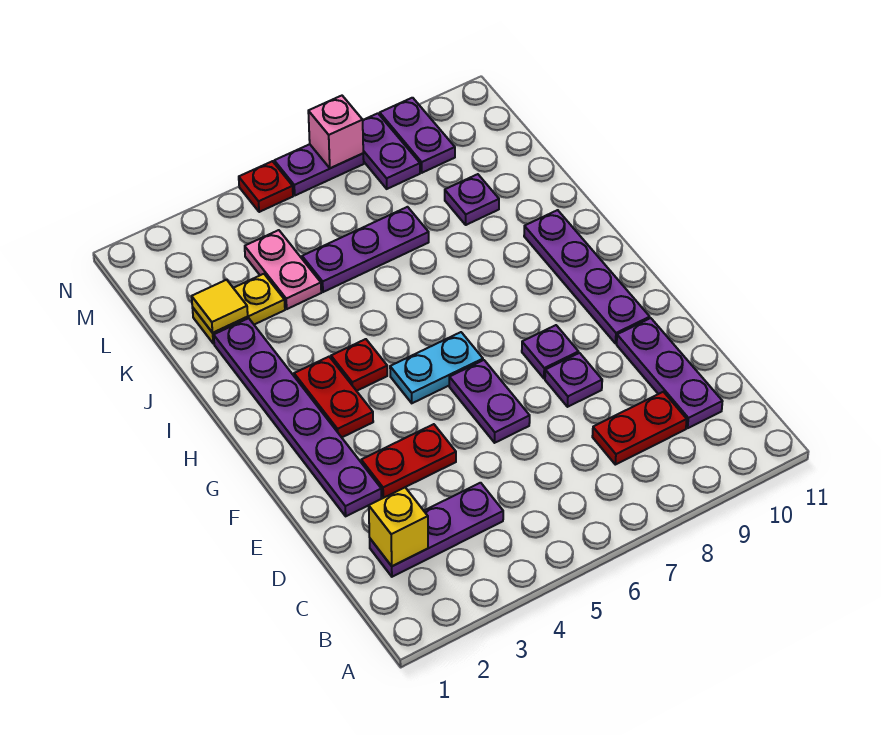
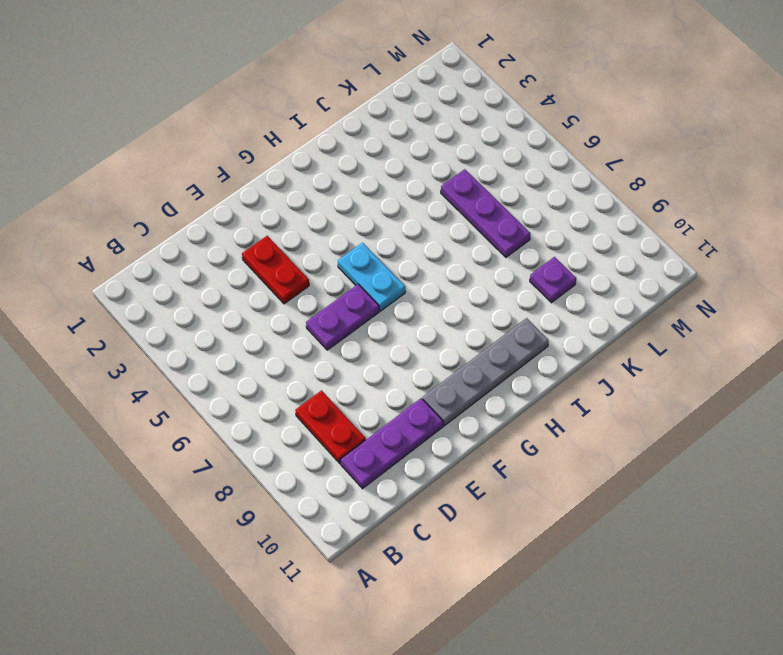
grey plate F10:I10 level 1 -> purple plate F10:I10 level 1
none -> purple plate C2:C4 level 1
none -> purple plate E2:J2 level 1
none -> purple plate E8 level 1

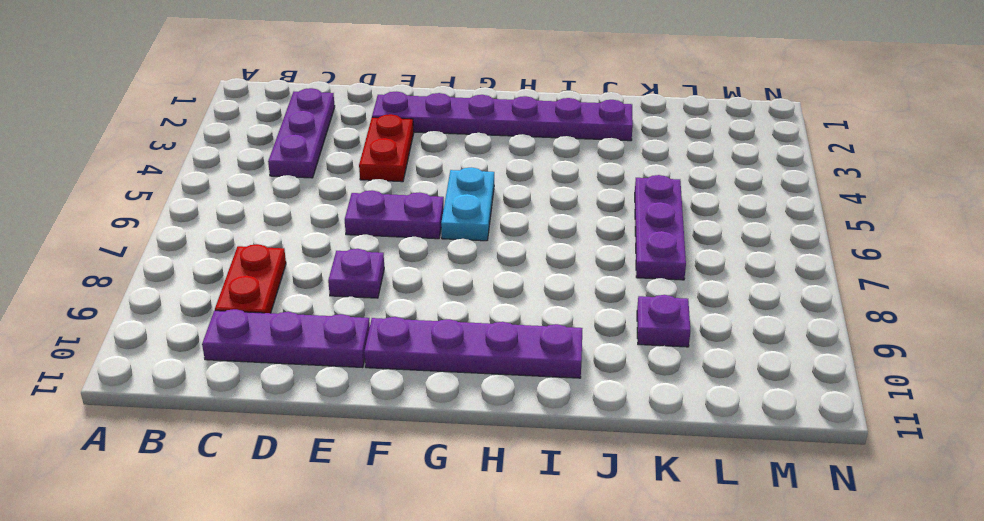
none -> purple plate F8 level 1
none -> red plate G3:H3 level 1
none -> red plate H4 level 1

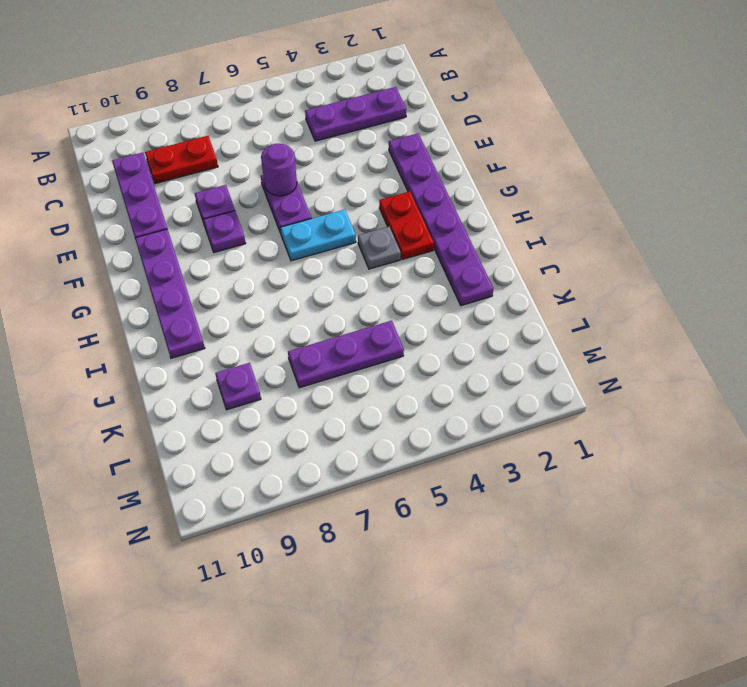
purple round brick E6 level 2 -> none
grey plate H4 level 1 -> red plate H4 level 1
none -> red plate E3:E4 level 1
none -> yellow plate K2:K3 level 1
none -> pink plate K4:L4 level 1

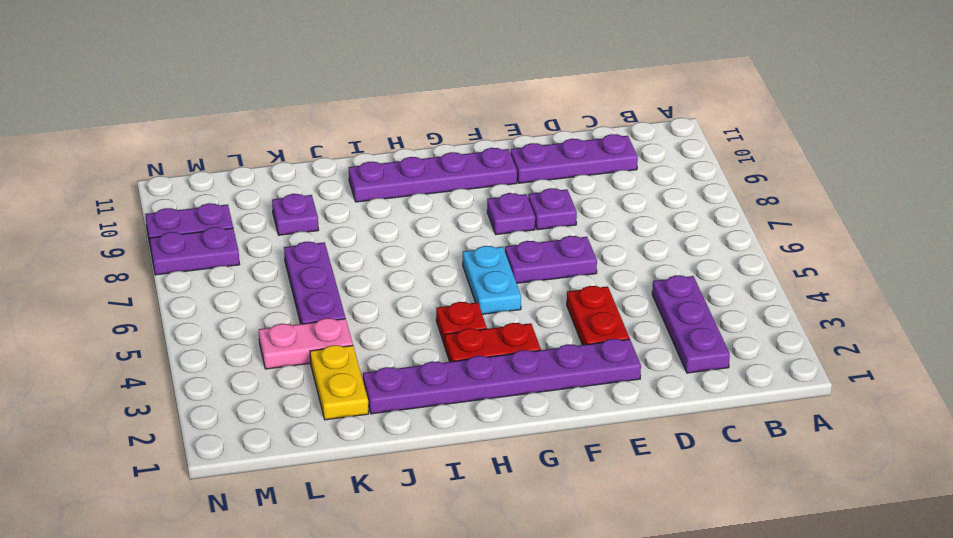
none -> red plate C8:C9 level 1
none -> red plate N5 level 1
none -> purple plate N6:N7 level 1

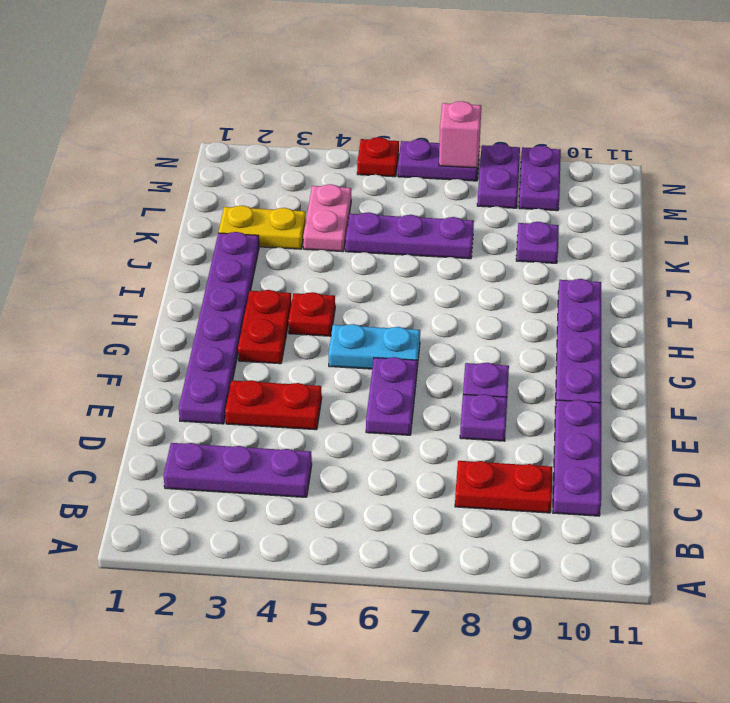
none -> yellow brick C2 level 2
none -> yellow tile K2 level 2

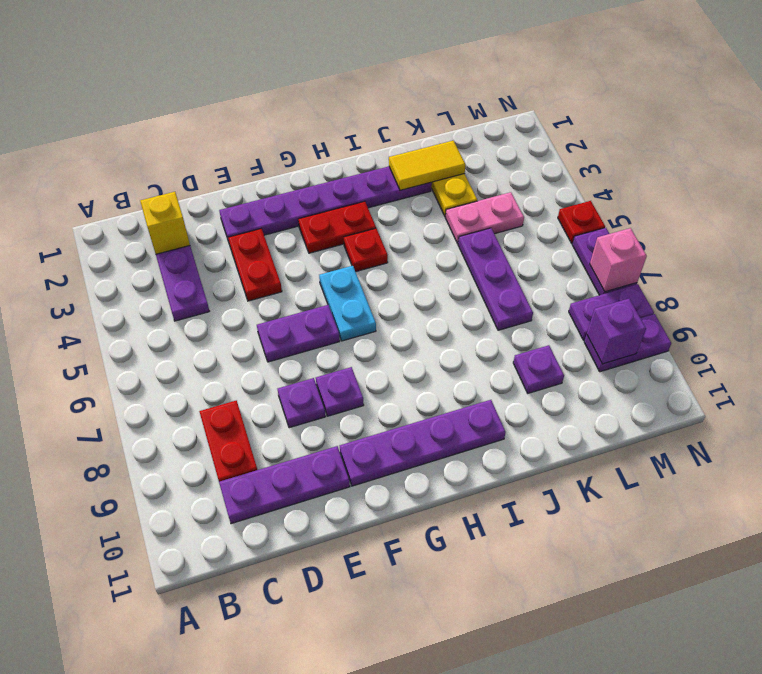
yellow tile J2:K2 level 2 -> yellow tile K2 level 2
purple brick M9 level 2 -> none

